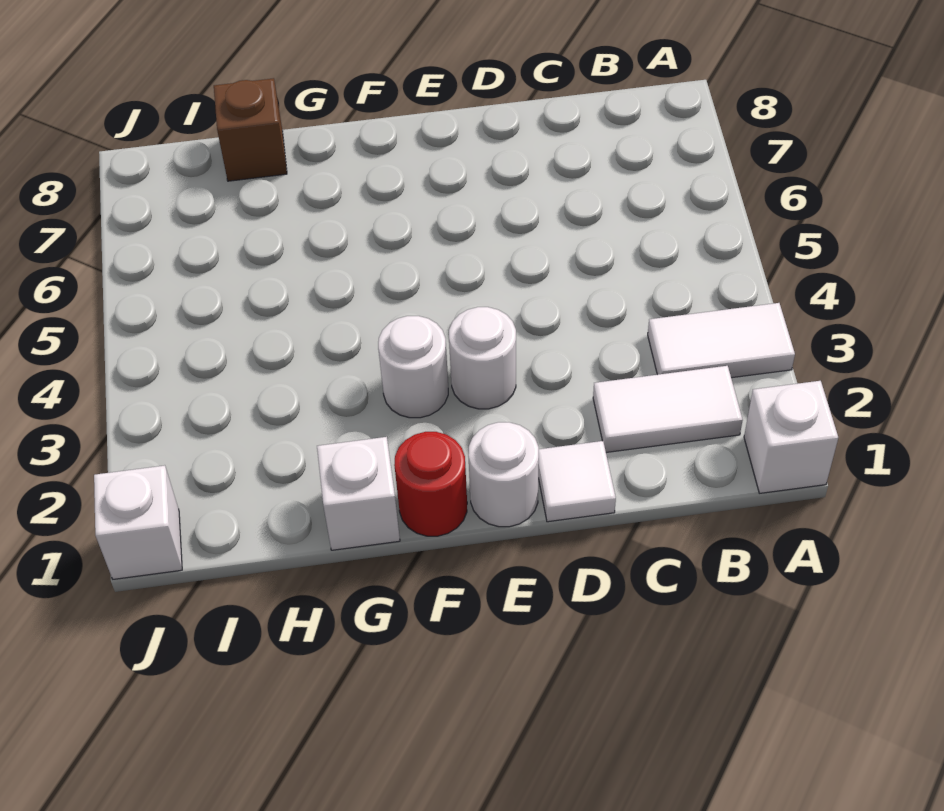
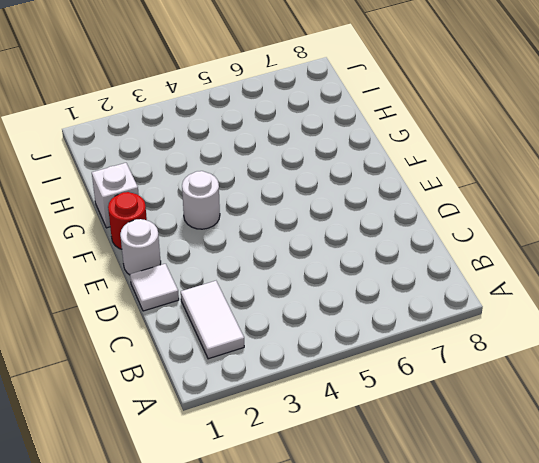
none -> white brick A1 level 1
none -> white tile A3:B3 level 1

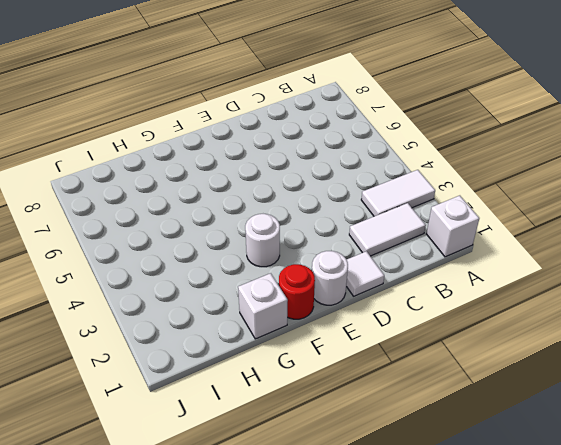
none -> white round brick E3 level 1
none -> brown brick H8 level 1

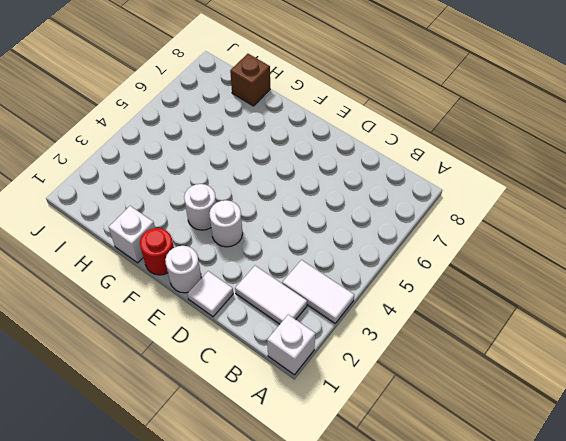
none -> white brick J1 level 1

